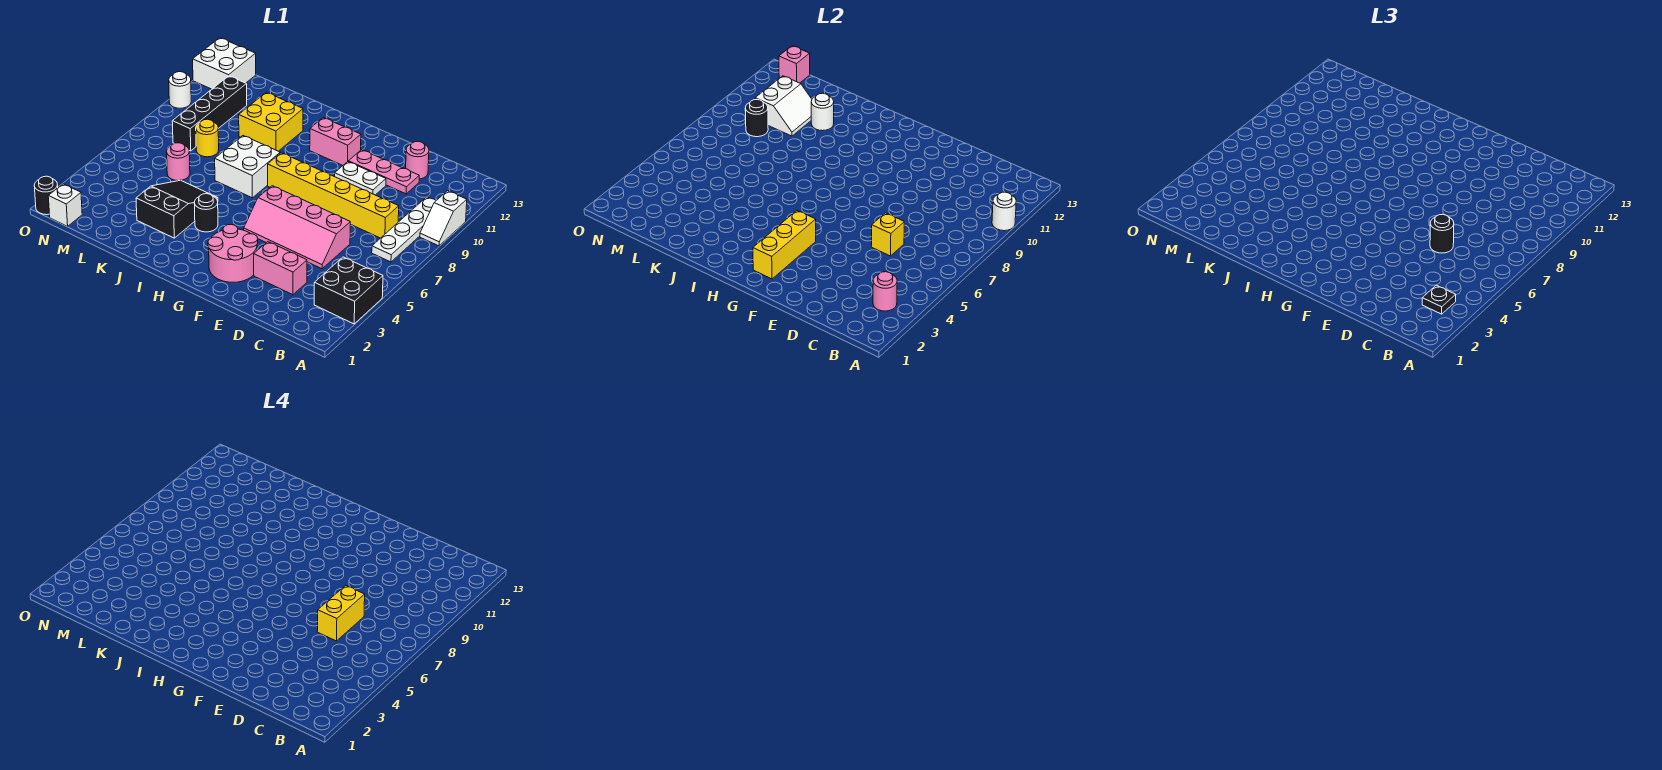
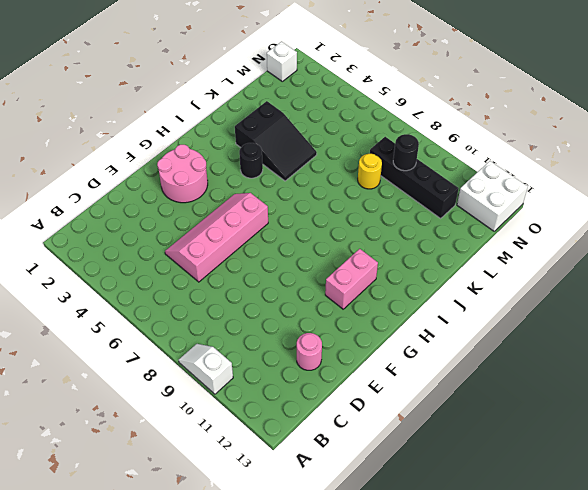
none -> black brick A3:B4 level 1
none -> white plate B7:B10 level 1
none -> yellow brick C8:H8 level 1
none -> pink brick D3:E3 level 1

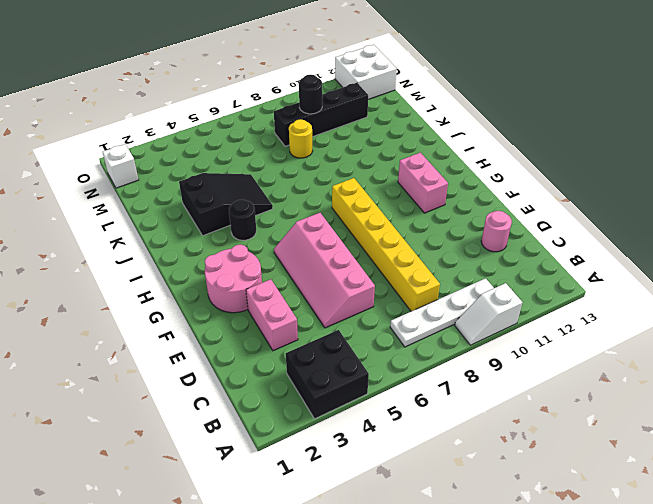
none -> pink plate D11:F11 level 1
none -> white plate E10:F10 level 1
none -> white brick I7:J8 level 1
none -> yellow brick J10:K11 level 1

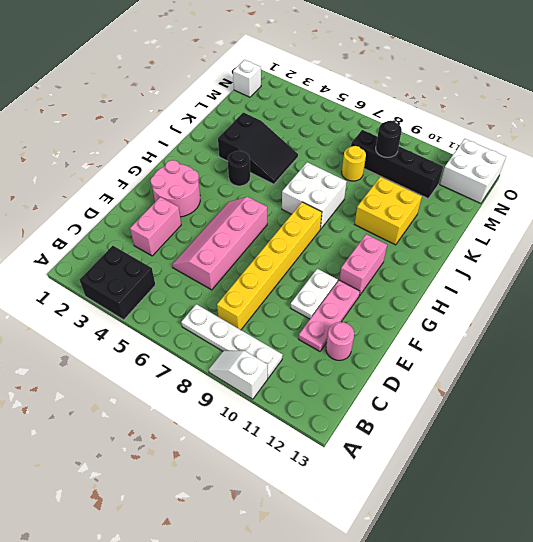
none -> pink round brick L6 level 1
none -> black round brick O1 level 1
none -> white round brick O10 level 1
none -> white round brick A10 level 2

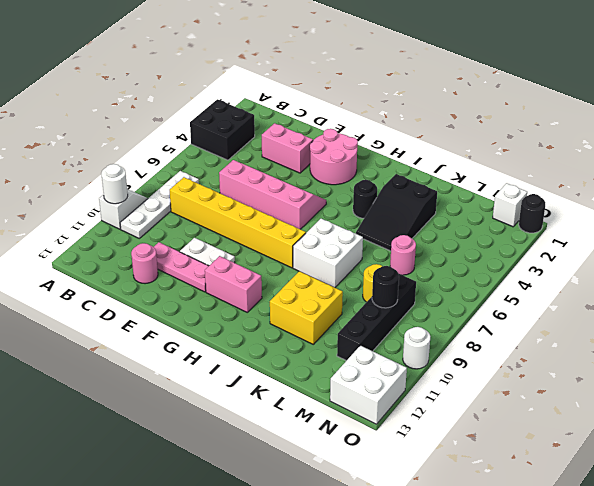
none -> pink round brick B3 level 2
none -> yellow brick D6 level 2
none -> yellow brick G2:G4 level 2
none -> white round brick K11 level 2

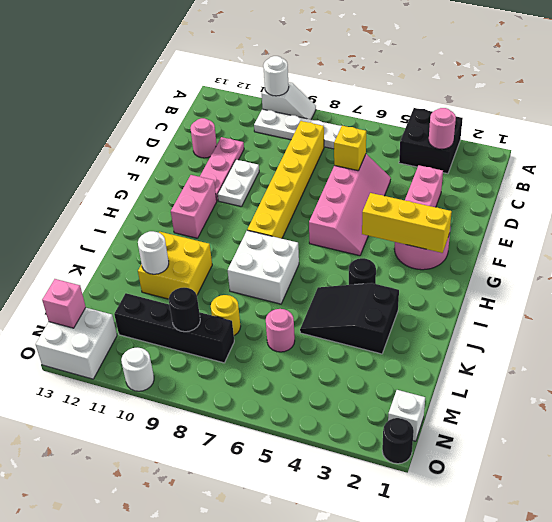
none -> white slope L10:M11 level 2 top M
none -> black plate B3 level 3
none -> black round brick D6 level 3
none -> yellow brick D6:D7 level 4

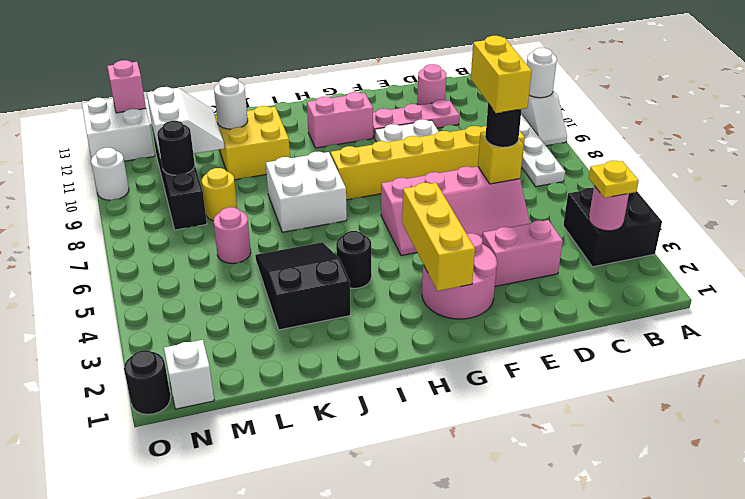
yellow plate B3 level 3 -> black plate B3 level 3

